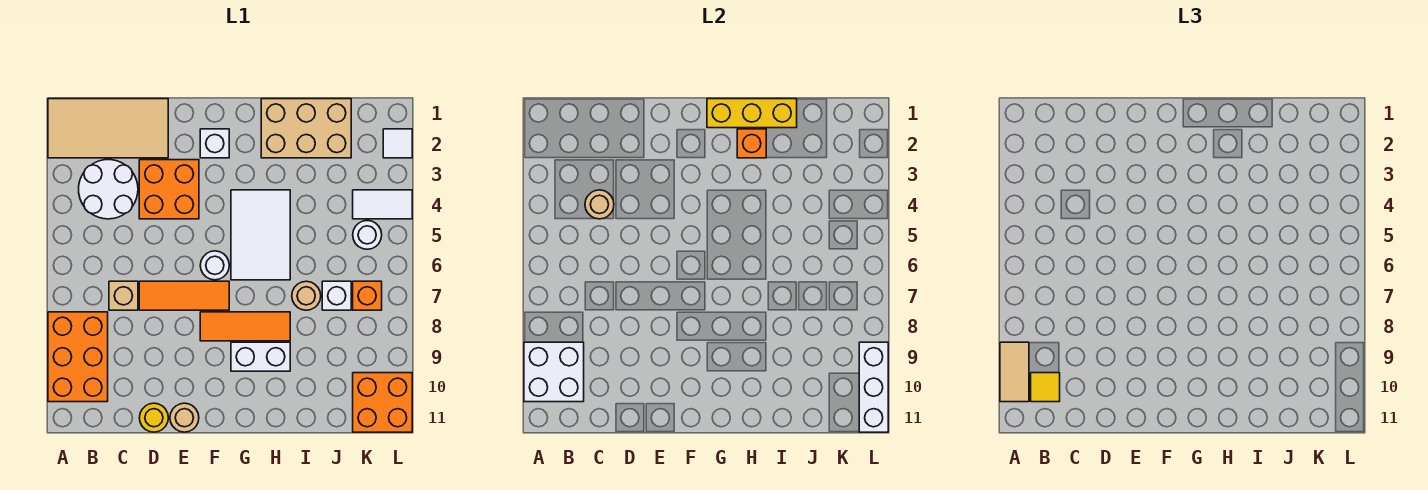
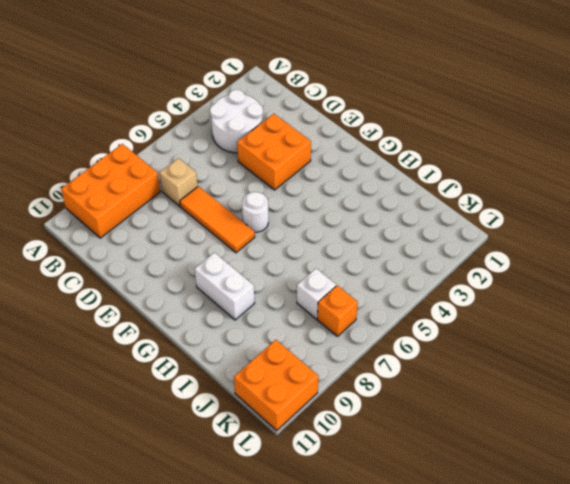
none -> tan tile A1:D2 level 1
none -> yellow round brick D11 level 1
none -> tan round brick E11 level 1

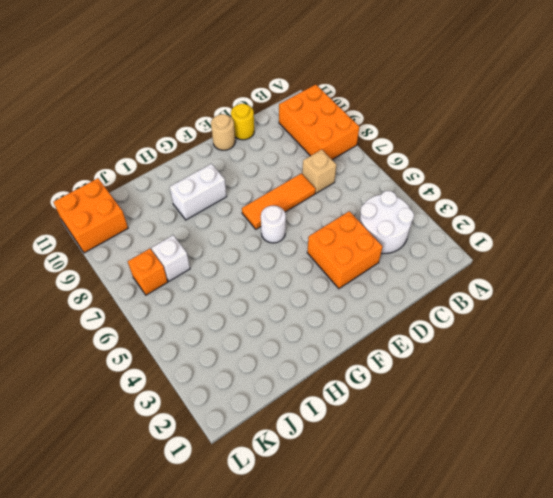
none -> tan tile A1:D2 level 1
none -> white brick F2 level 1
none -> orange tile F8:H8 level 1

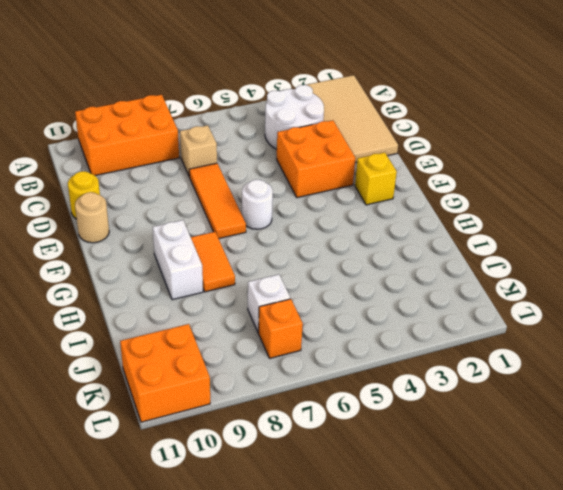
yellow brick F2 level 1 -> white brick F2 level 1
orange tile G8:H8 level 1 -> orange tile F8:H8 level 1
none -> white tile G4:H6 level 1
none -> tan brick H1:J2 level 1
none -> tan round brick I7 level 1

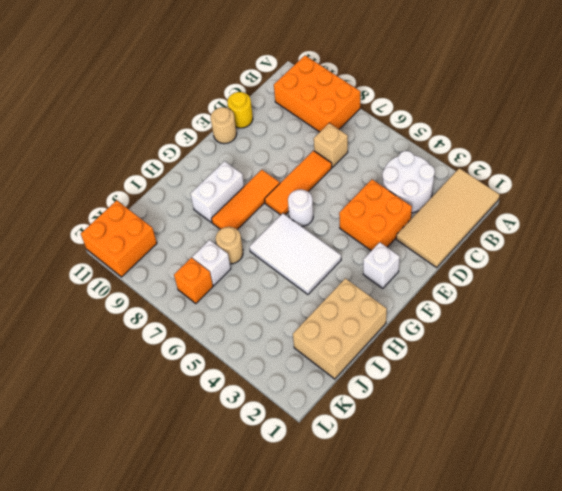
none -> white tile K4:L4 level 1
none -> white round brick K5 level 1
none -> white tile L2 level 1

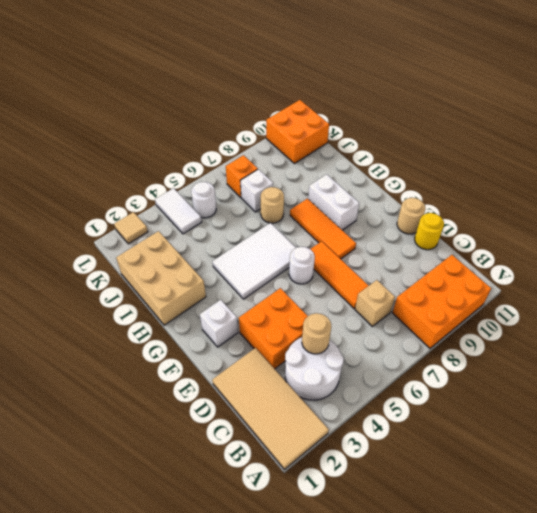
tan tile L2 level 1 -> white tile L2 level 1
none -> white brick A9:B10 level 2
none -> yellow brick G1:I1 level 2
none -> orange brick H2 level 2

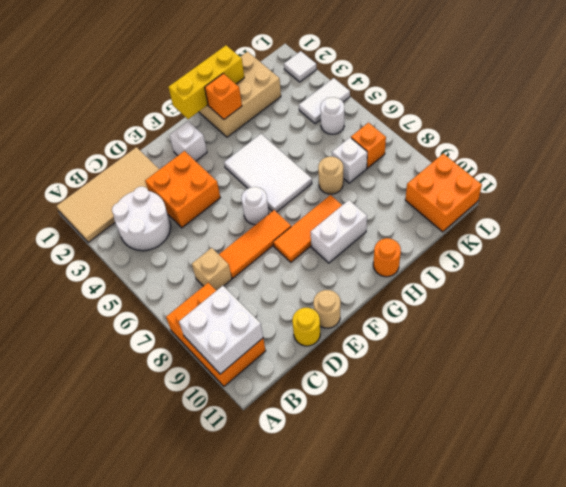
orange round brick H11 level 1 -> none
none -> tan round brick C4 level 2
none -> white brick L9:L11 level 2
none -> tan tile A9:A10 level 3

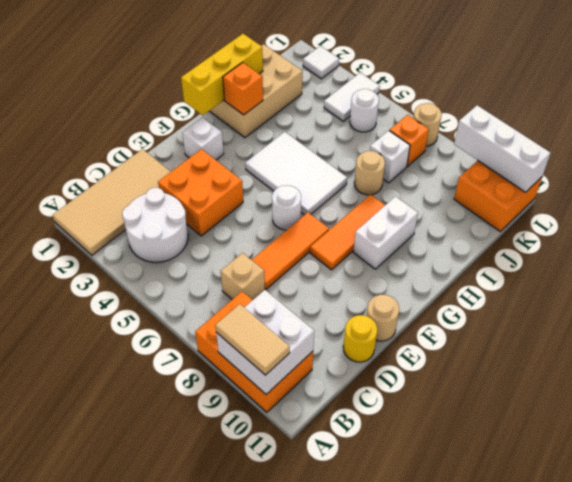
tan round brick L7 level 1 -> tan round brick C4 level 2
none -> yellow tile B10 level 3

